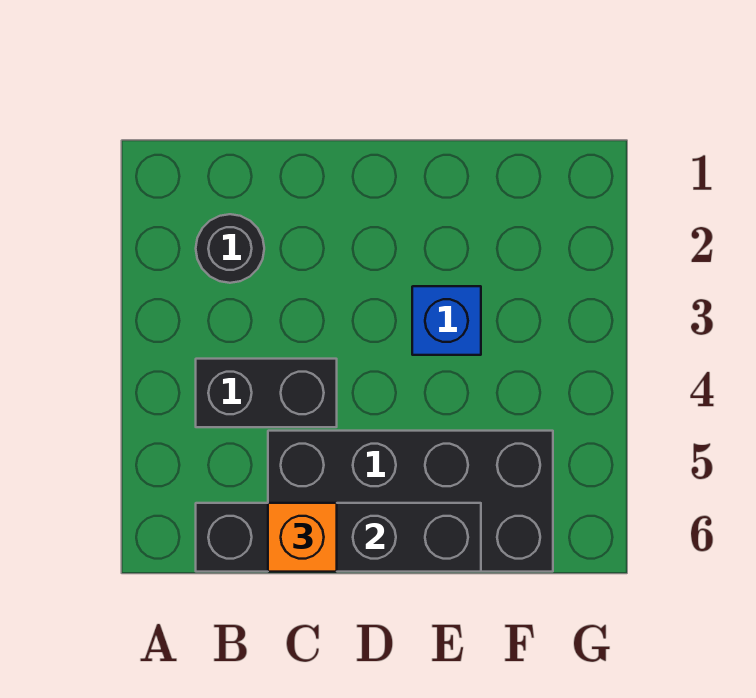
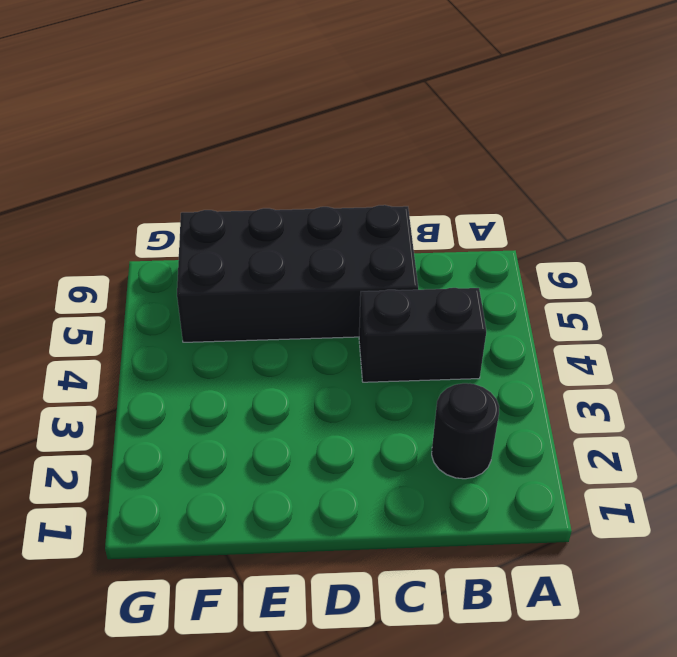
none -> blue brick E3 level 1
none -> black brick B6:E6 level 2

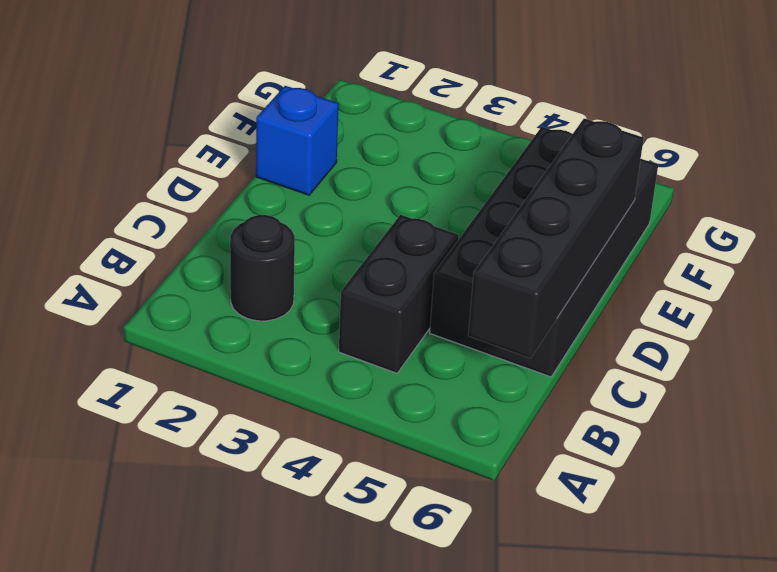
blue brick E1 level 1 -> blue brick E3 level 1
none -> orange brick C6 level 3

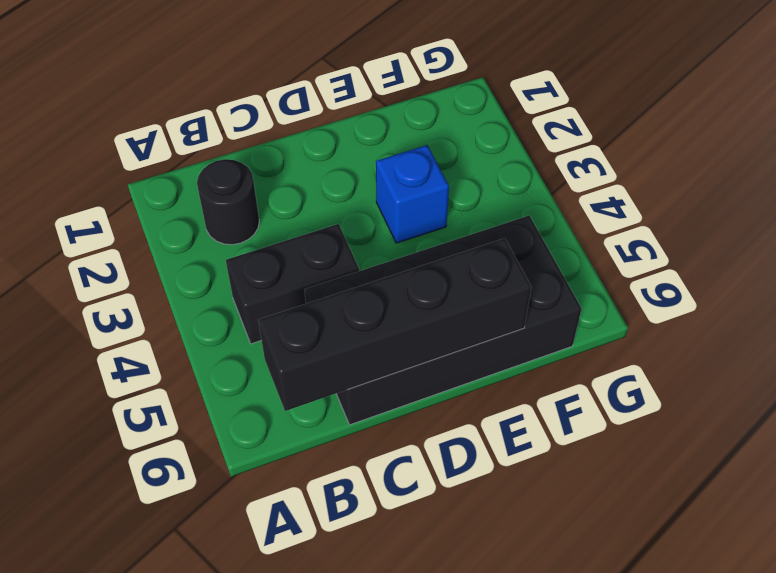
none -> orange brick C6 level 3

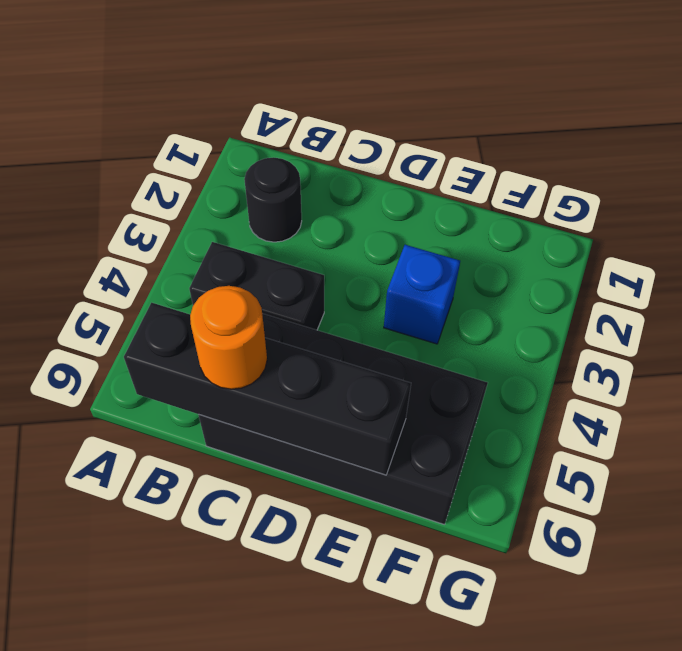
orange round brick C6 level 3 -> orange brick C6 level 3

